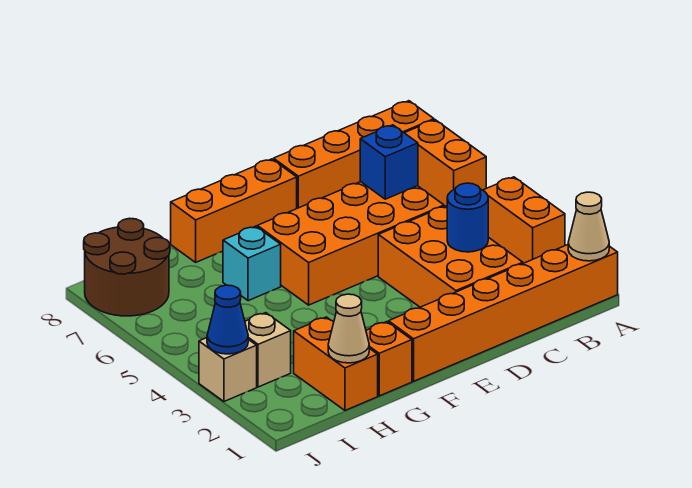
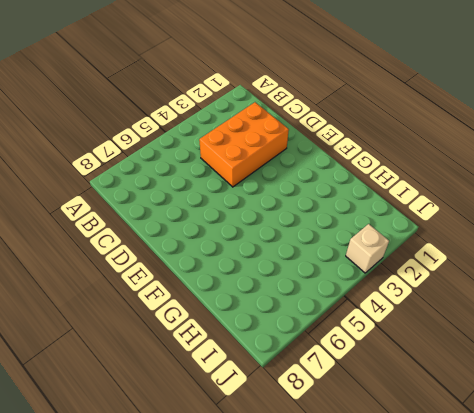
none -> orange brick A1:F1 level 1
none -> orange brick A3:A4 level 1
none -> orange brick A6:A7 level 1

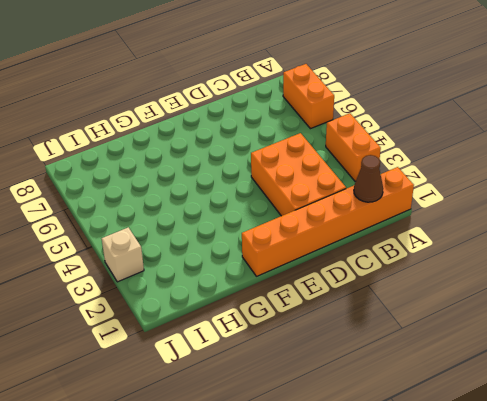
brown cone B1 level 2 -> none
none -> orange brick A8:D8 level 1
none -> orange brick C5:F6 level 1
none -> orange brick E8:G8 level 1

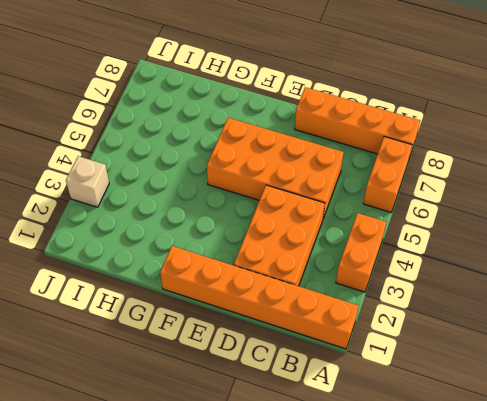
none -> orange brick E8:G8 level 1
none -> orange brick G1 level 1
none -> cyan brick G6 level 1

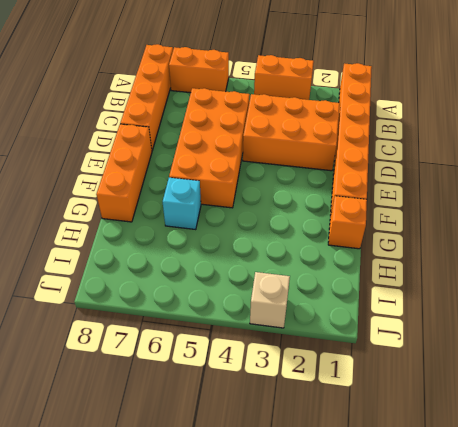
none -> orange brick H1:H2 level 1
none -> tan brick I3 level 1
none -> brown round brick I7:J8 level 1

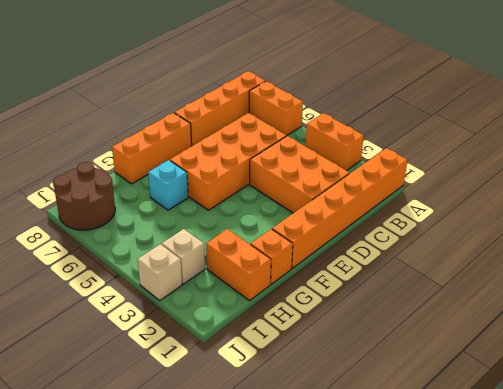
none -> tan cone A1 level 2
none -> blue round brick C3 level 2
none -> blue brick C6 level 2

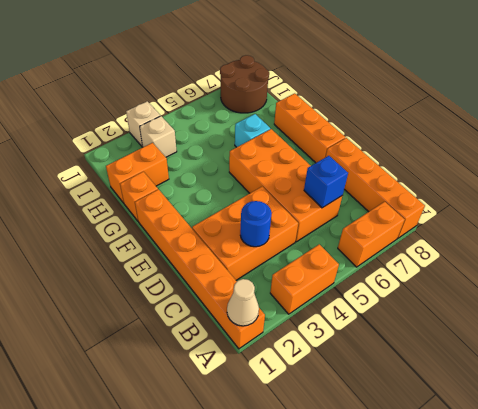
none -> tan cone H1 level 2
none -> blue cone J3 level 2

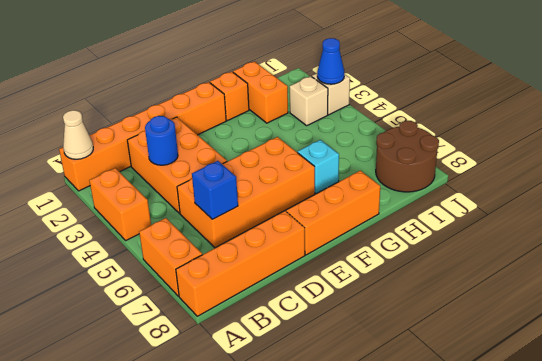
none -> tan cone H1 level 2

